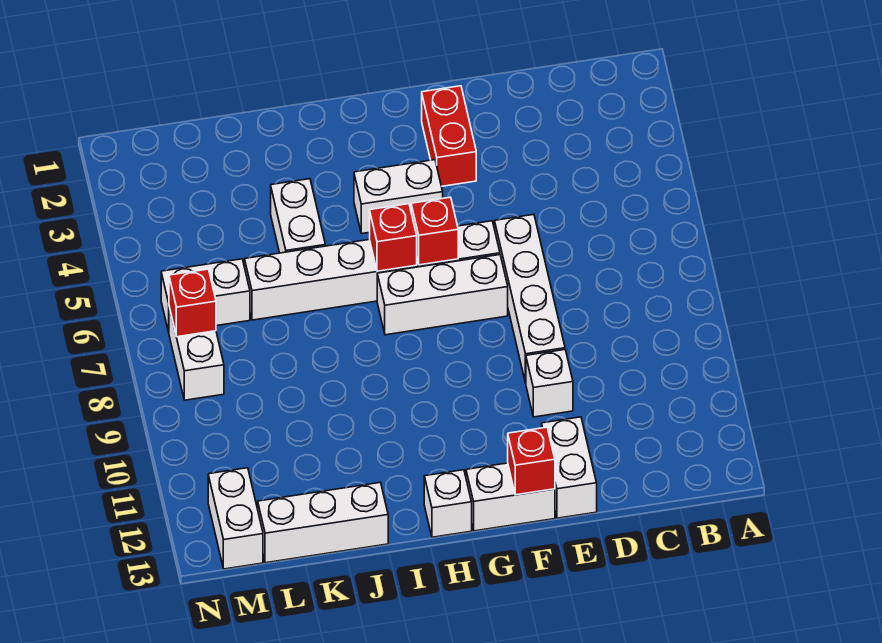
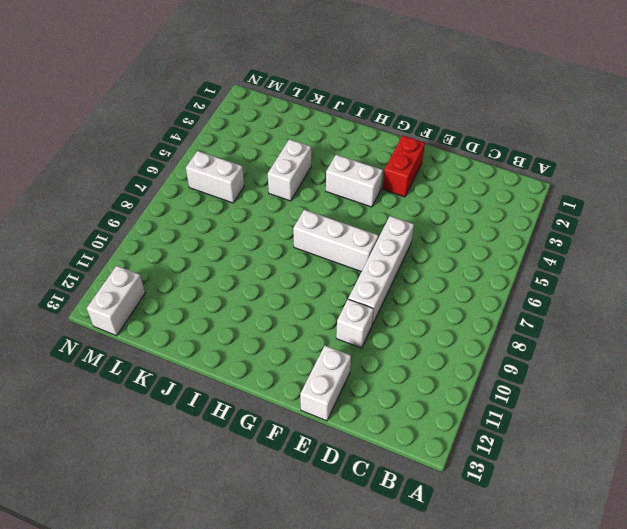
none -> white brick F6:K6 level 1
none -> white brick F13:G13 level 1
none -> white brick H13 level 1

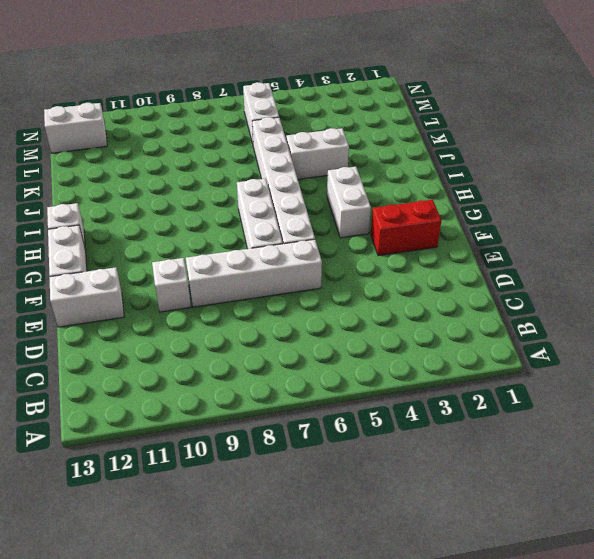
none -> white brick J13:L13 level 1
none -> white brick M7:M8 level 1
none -> red brick F13 level 2

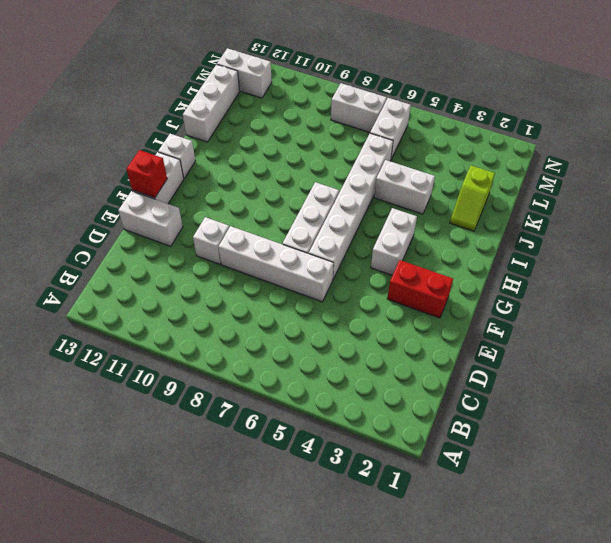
lime slope J2:K2 level 1 top K -> none
none -> red brick G6 level 2
none -> red brick H6 level 2
none -> red brick M7 level 2

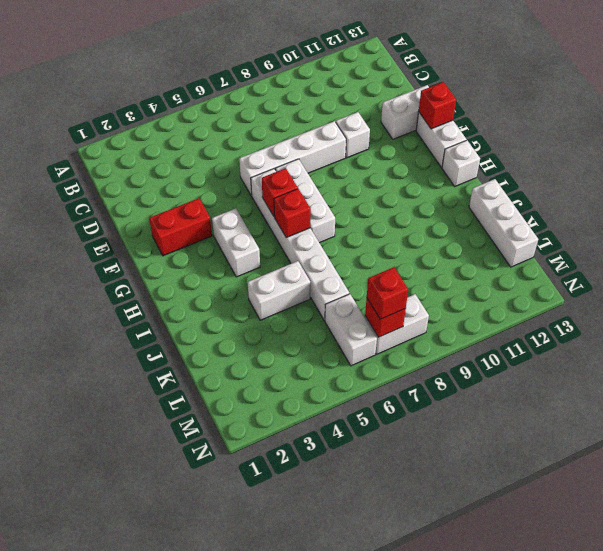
red brick M7 level 3 -> none
none -> white brick M12:M13 level 1

